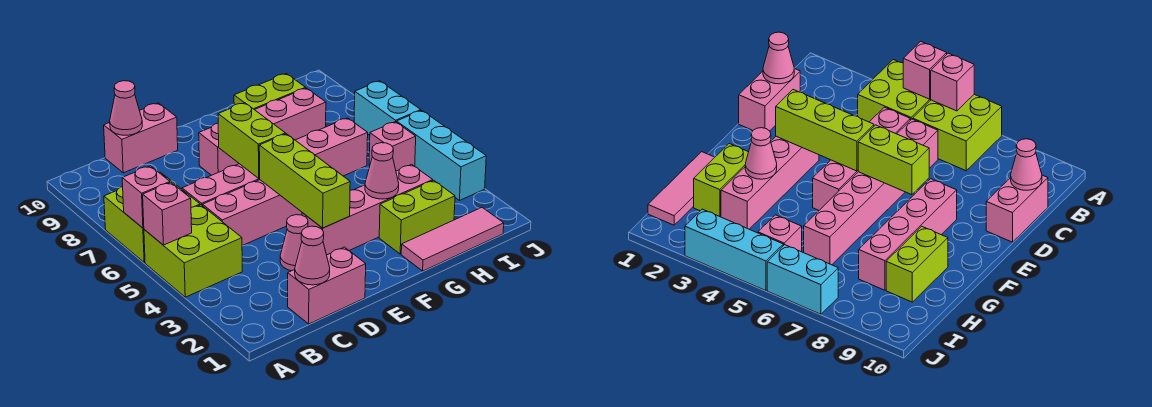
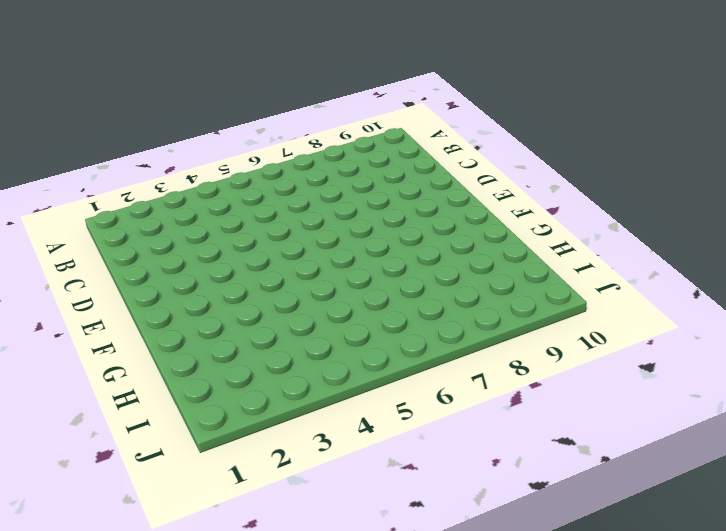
none -> lime brick A4:B5 level 1
none -> lime brick A6:B7 level 1
none -> pink brick C1:D1 level 1

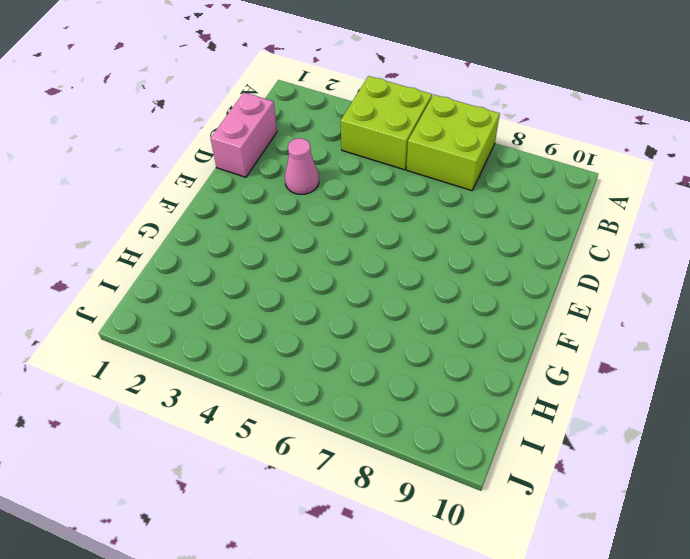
none -> pink brick C5:F5 level 1
none -> pink brick C6:H6 level 1
none -> pink brick C10:D10 level 1

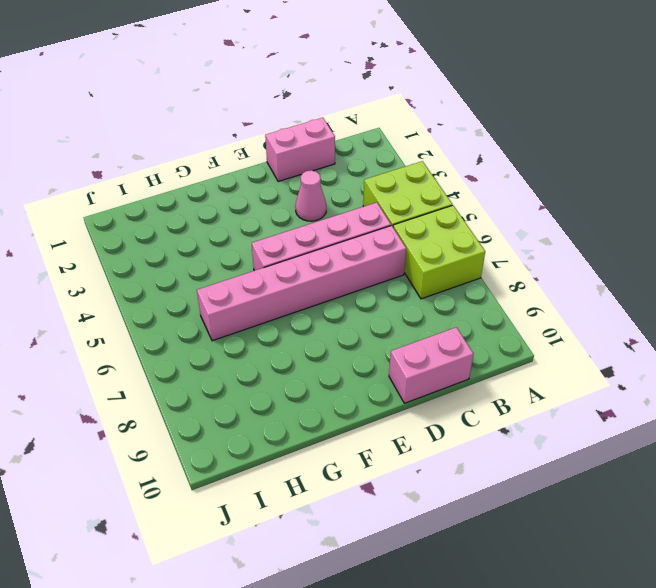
none -> pink brick E3:H3 level 1
none -> pink brick E8:H8 level 1
none -> pink tile G1:I1 level 1

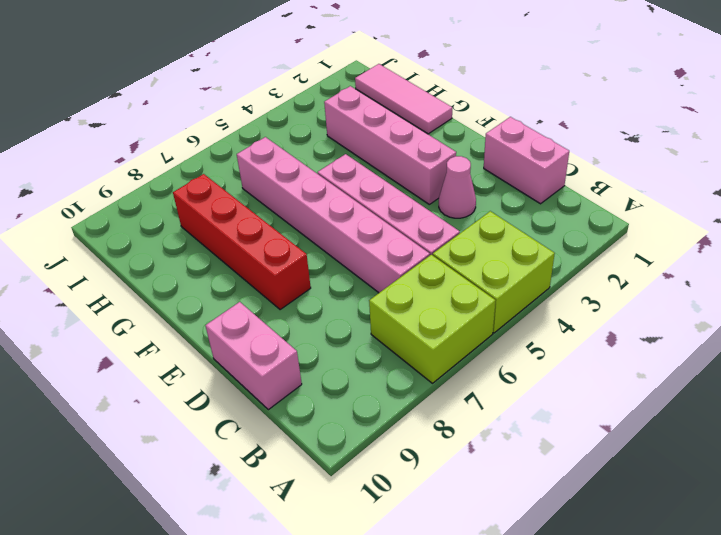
red brick E8:H8 level 1 -> pink brick E8:H8 level 1
none -> lime brick G2:H2 level 1
none -> lime brick G9:H9 level 1
none -> pink brick I5 level 1

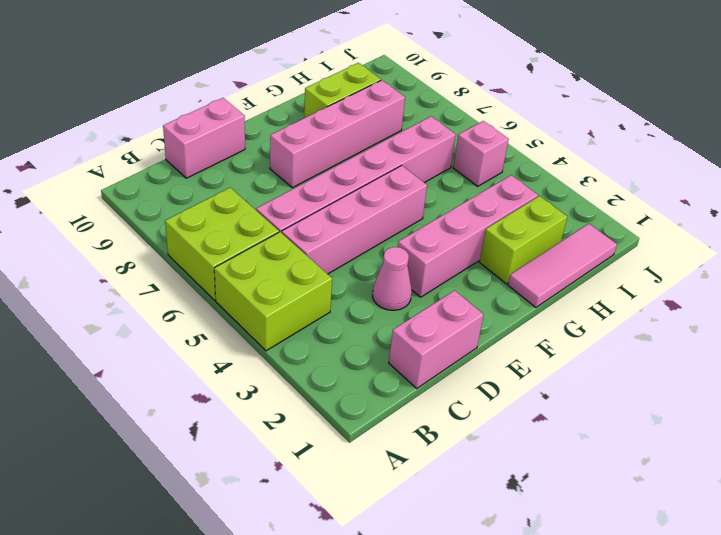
none -> cyan brick J3:J5 level 1
none -> cyan brick J6:J7 level 1
none -> pink brick A5 level 2

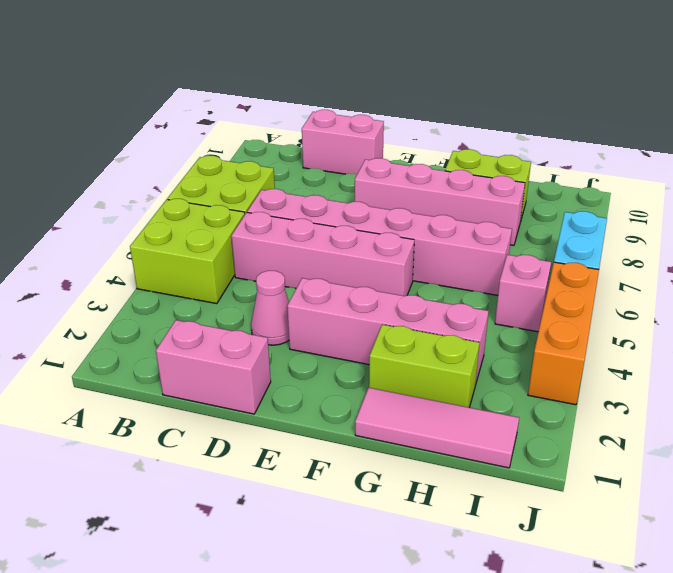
orange brick J3:J5 level 1 -> cyan brick J3:J5 level 1
none -> pink brick A5 level 2
none -> pink brick A6 level 2
none -> pink cone C1 level 2

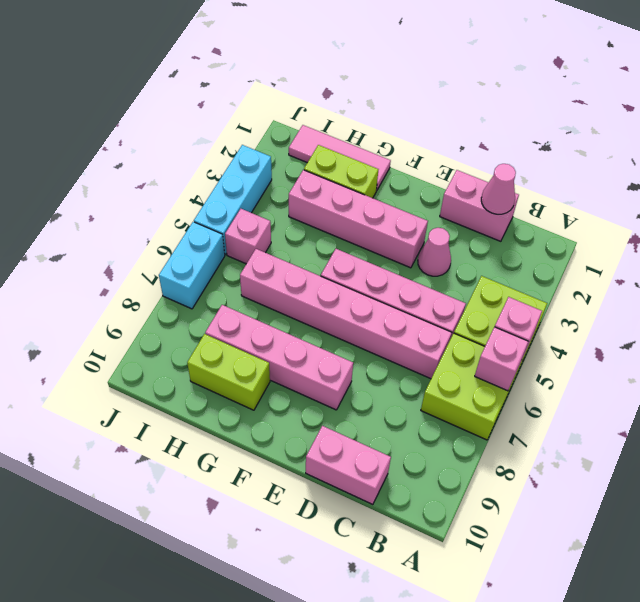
none -> pink cone C10 level 2
none -> lime brick E3:E5 level 2
none -> lime brick E6:E7 level 2

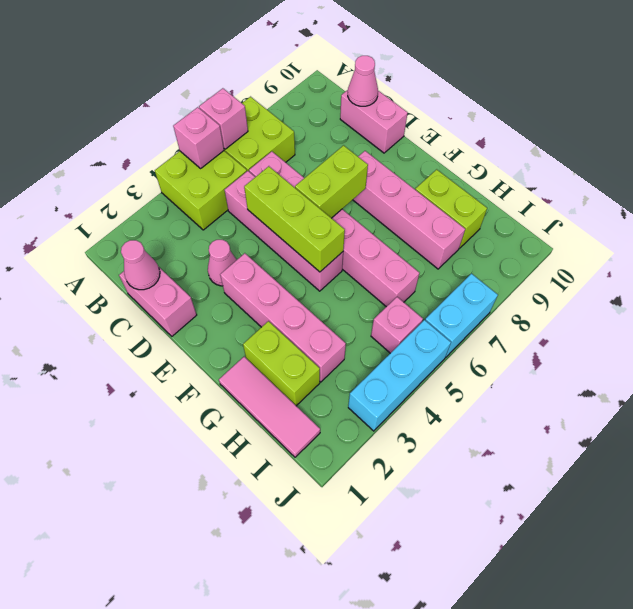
lime brick D5:F5 level 2 -> lime brick E3:E5 level 2
none -> pink cone G3 level 2

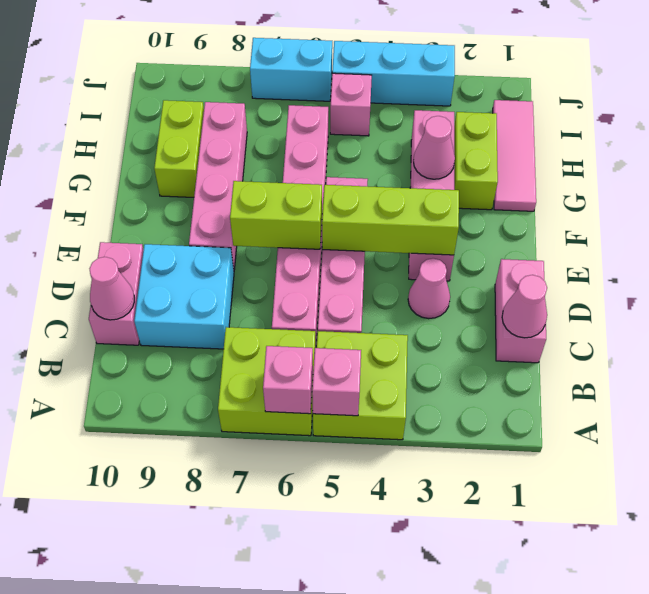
cyan brick C8:D9 level 1 -> none

